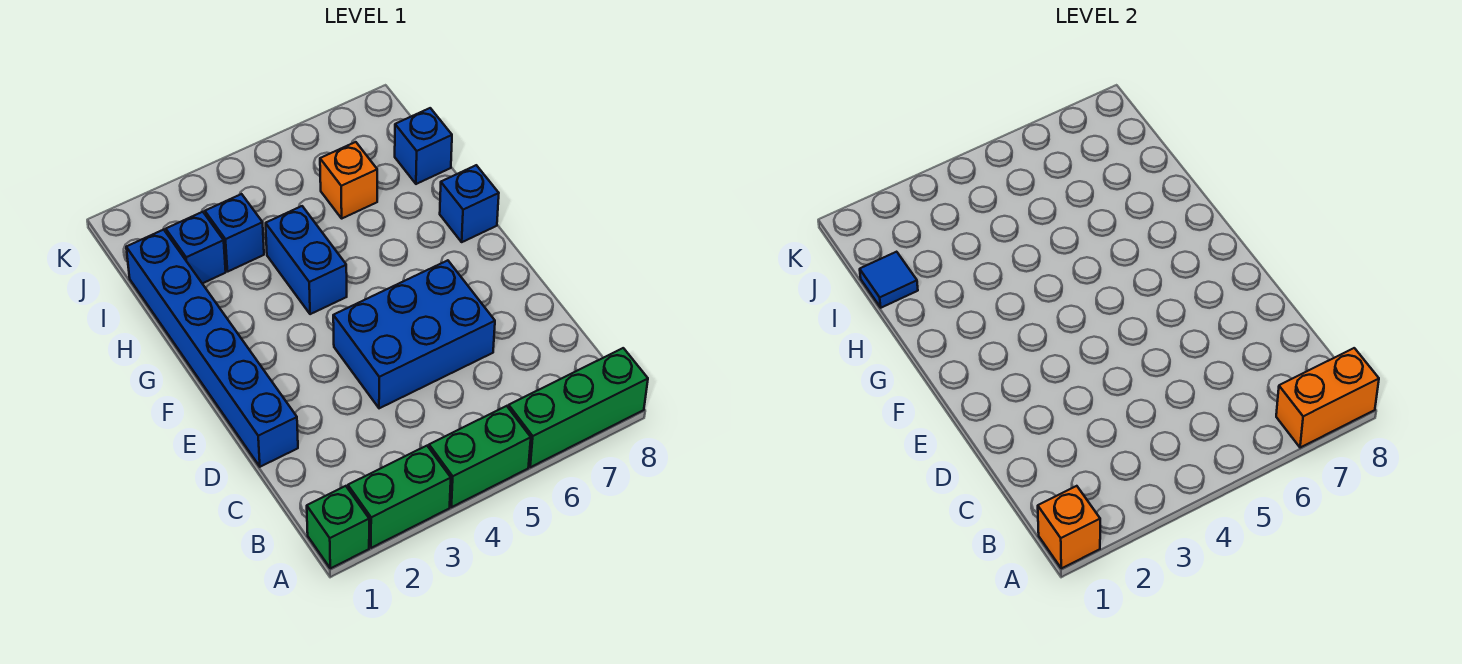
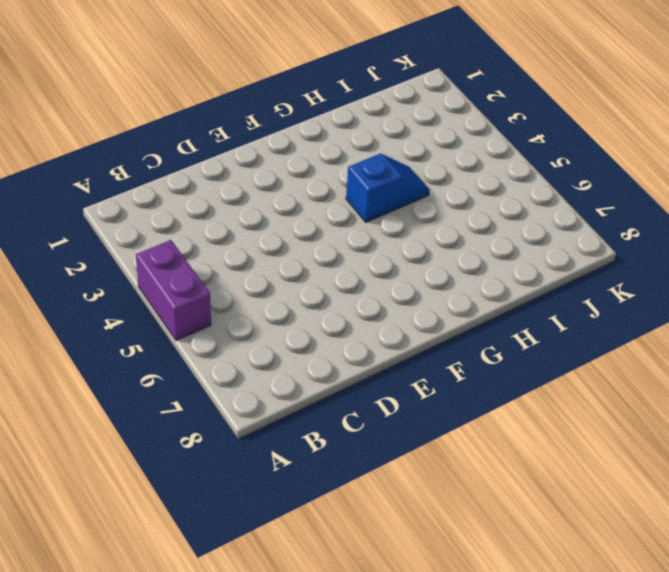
purple brick A4:A5 level 1 -> green brick A4:A5 level 1
blue slope G4:H4 level 1 top G -> blue brick G4:H4 level 1
none -> green brick A1 level 1
none -> green brick A2:A3 level 1
none -> green brick A6:A8 level 1

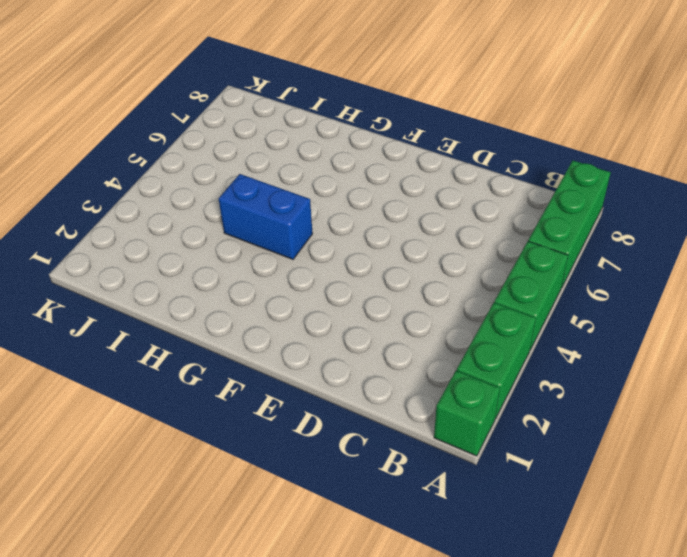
none -> blue brick D1:I1 level 1
none -> blue brick D4:E6 level 1
none -> blue brick G8 level 1

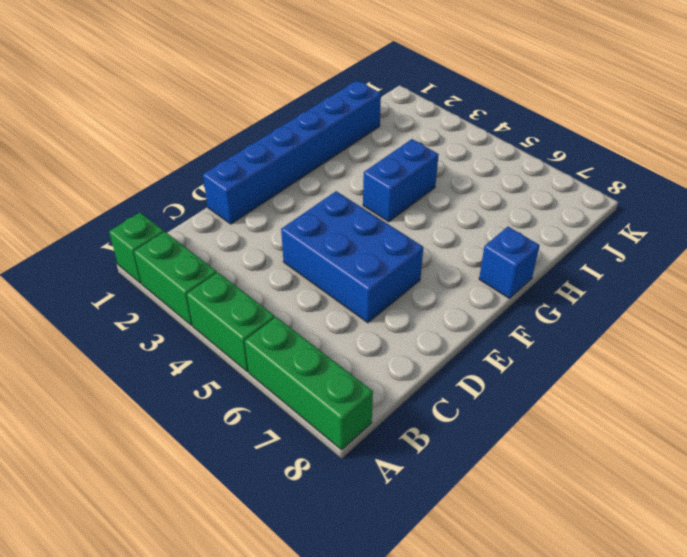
none -> blue brick I2 level 1
none -> blue brick I3 level 1
none -> orange brick I6 level 1

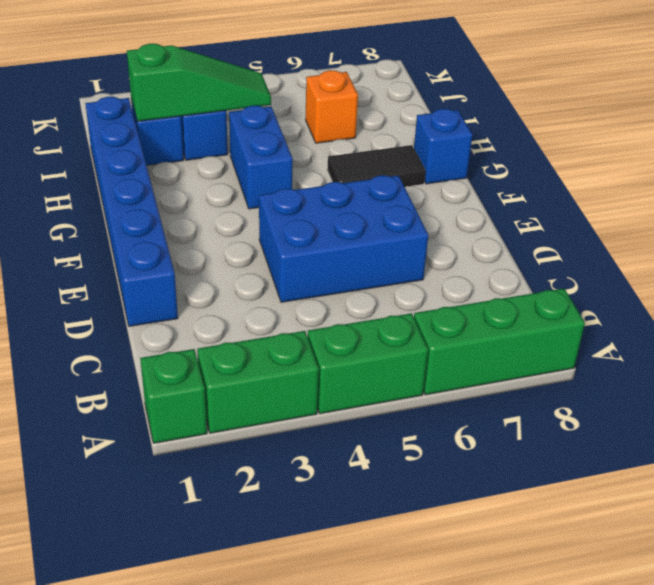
black tile G6:G7 level 1 -> none
green slope I2:I4 level 2 top 2 -> none
none -> blue brick I8 level 1
none -> orange brick A1 level 2
none -> orange brick A7:A8 level 2

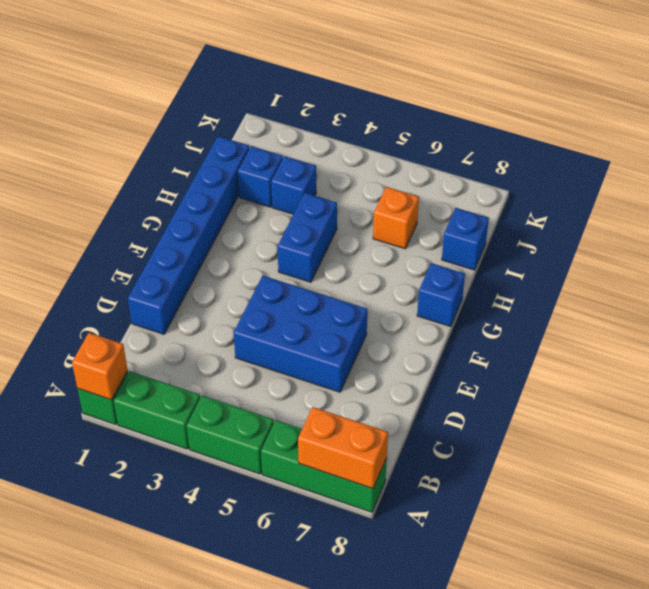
none -> blue tile I1 level 2

